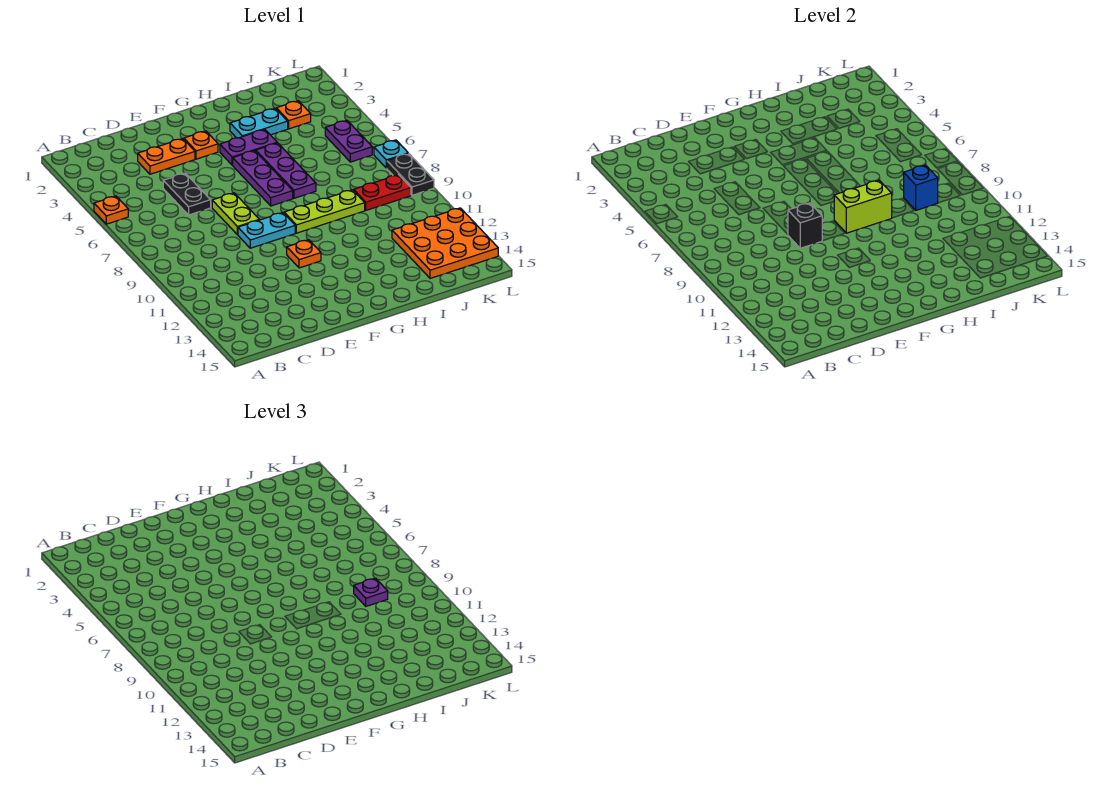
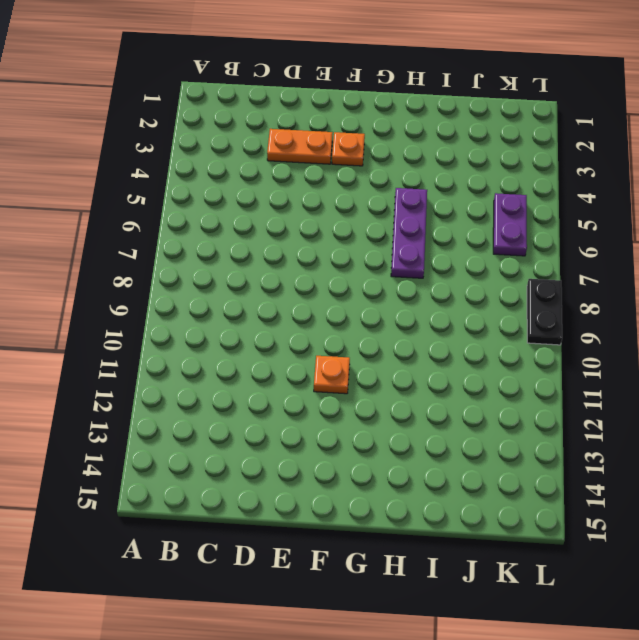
none -> orange plate A5 level 1
none -> black plate D5:D6 level 1
none -> lime plate E7:E8 level 1

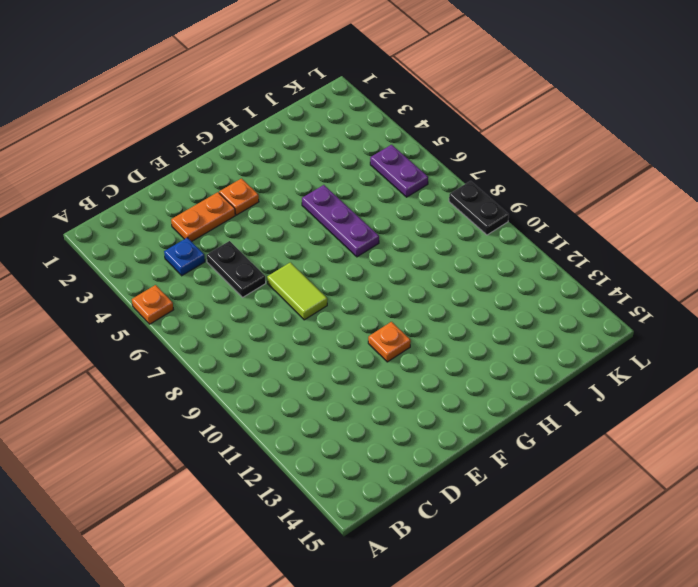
blue plate C4 level 1 -> none
lime tile E7:E8 level 1 -> lime plate E7:E8 level 1
none -> cyan plate E9:F9 level 1
none -> purple plate G4:H4 level 1
none -> purple plate G5:G7 level 1

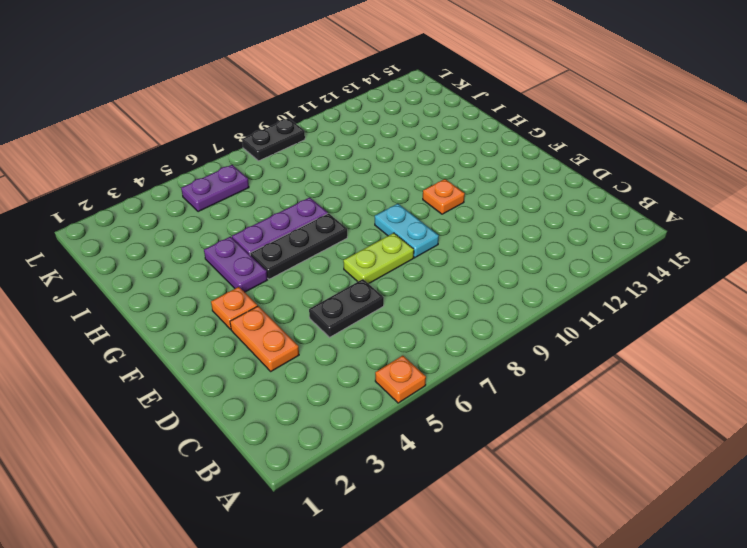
black plate G5:G7 level 1 -> purple plate G5:G7 level 1
none -> lime plate G9:I9 level 1
none -> cyan plate H3:I3 level 1
none -> orange plate J3 level 1

